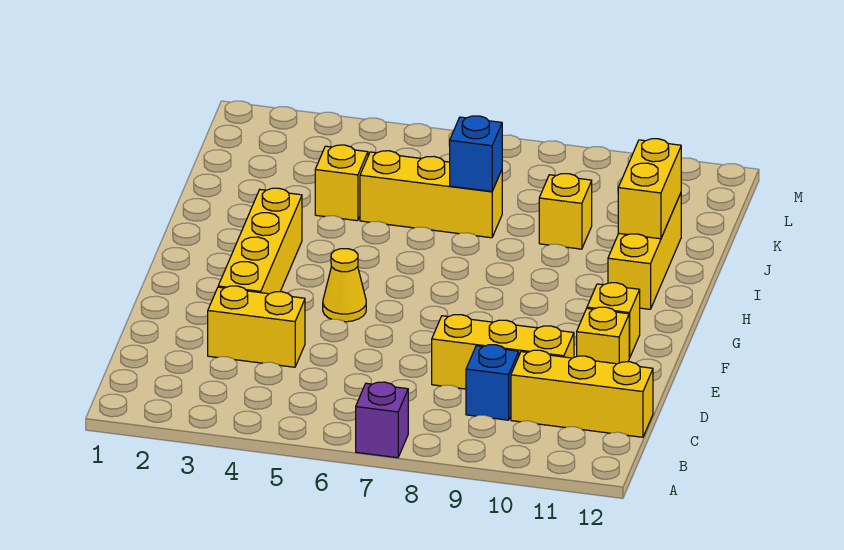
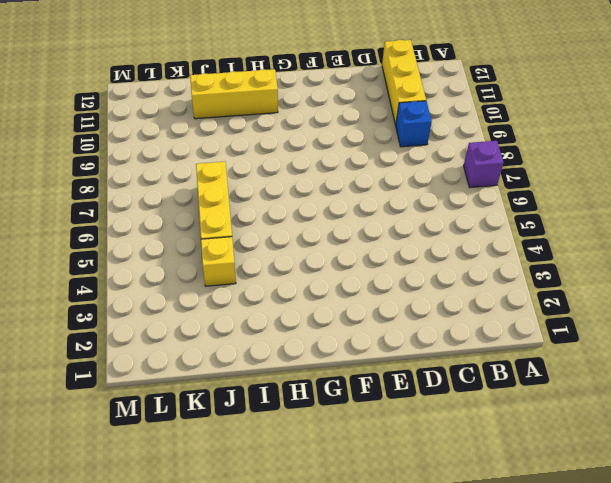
none -> yellow brick D3:D4 level 1
none -> yellow brick D8:D10 level 1
none -> yellow brick E3:H3 level 1

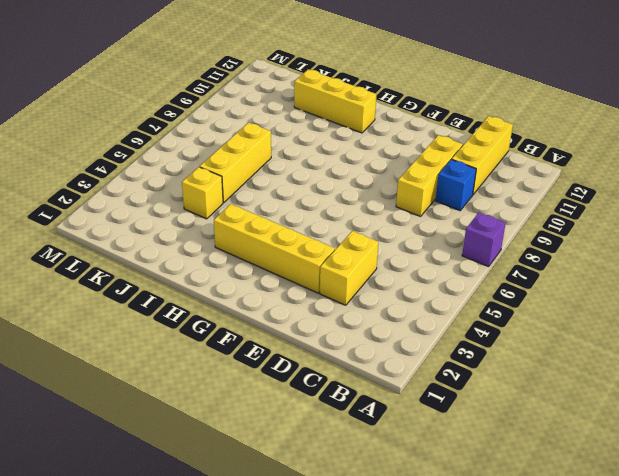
none -> yellow brick E11 level 1
none -> yellow cone F5 level 1
none -> yellow brick F11 level 1

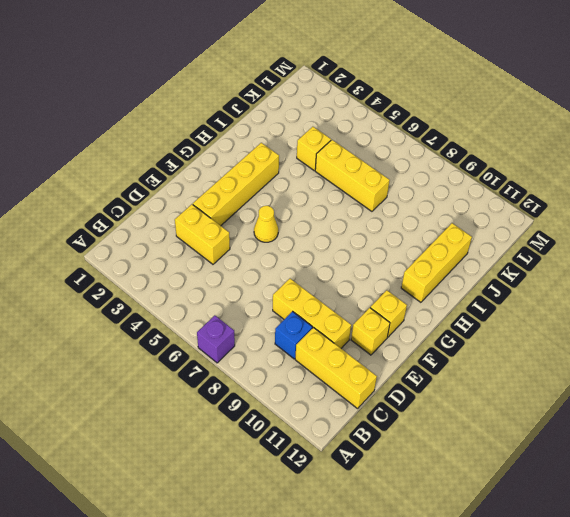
none -> yellow brick J9 level 1
none -> yellow brick I11:J11 level 2
none -> blue brick J7 level 2

